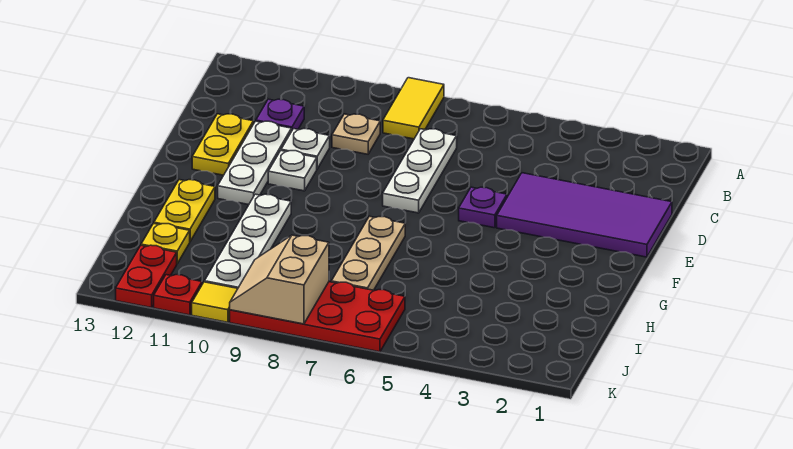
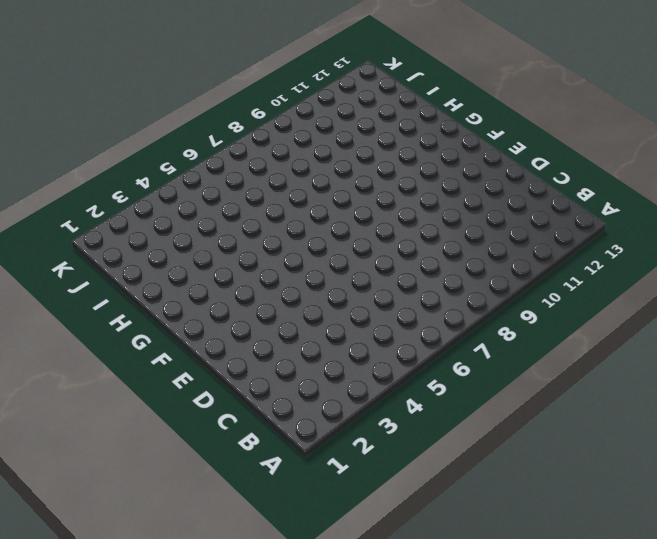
none -> yellow tile A8:B8 level 1
none -> white plate C7:E7 level 1
none -> tan plate C9 level 1

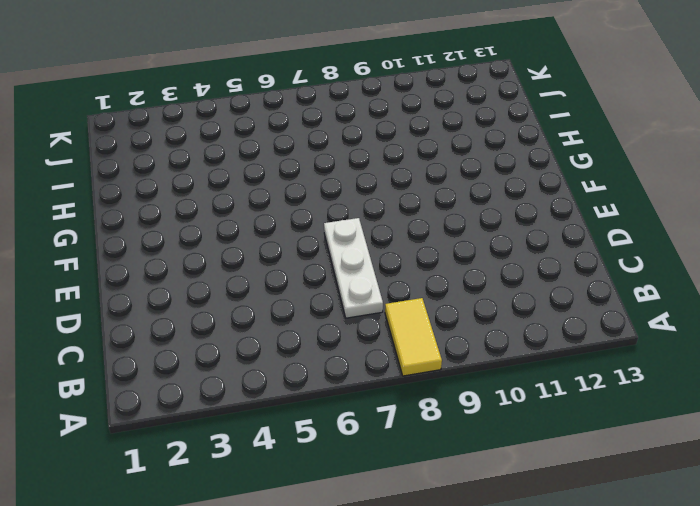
none -> tan plate C9 level 1
none -> purple plate C11 level 1
none -> purple tile D1:E4 level 1

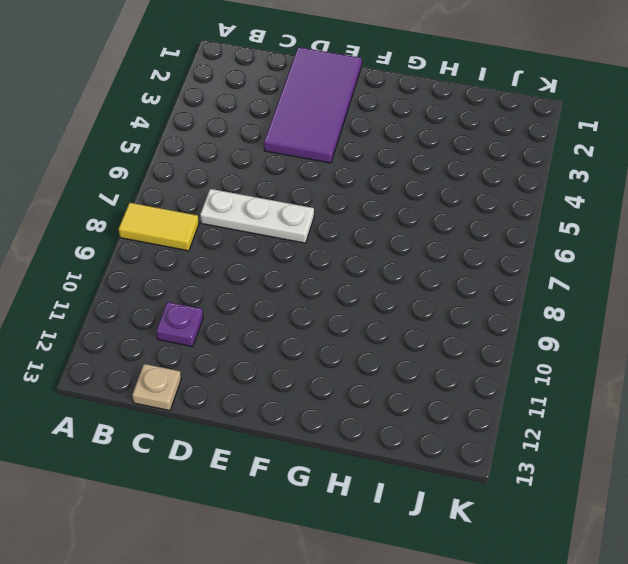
tan plate C13 level 1 -> tan plate C9 level 1
none -> white plate D10 level 1
none -> white plate D11:F11 level 1
none -> yellow plate D12:E12 level 1

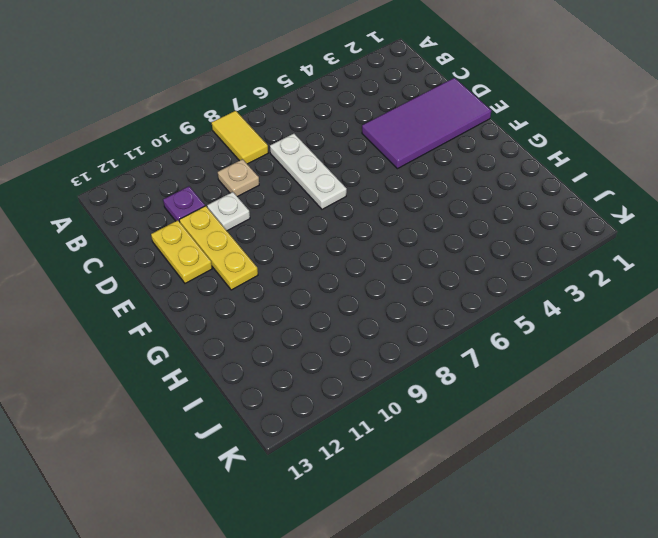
yellow plate D11:F11 level 1 -> white plate D11:F11 level 1
none -> purple plate E5 level 1
none -> white plate E10 level 1
none -> tan plate G7:I7 level 1

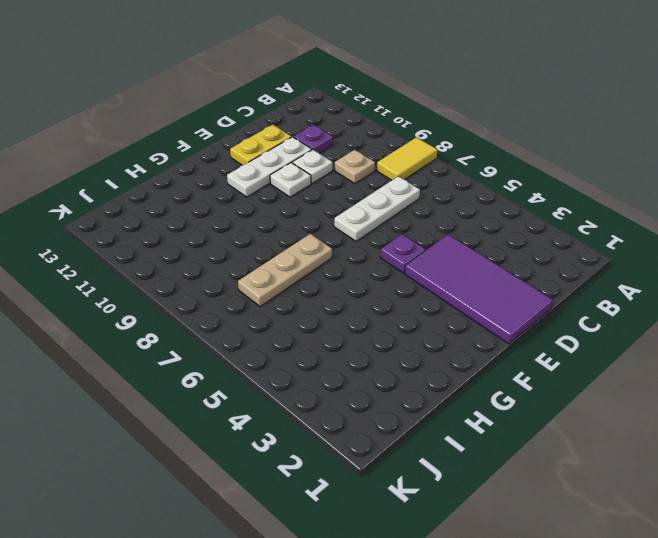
none -> white plate G10:J10 level 1
none -> yellow plate G12:H12 level 1
none -> yellow plate I12 level 1

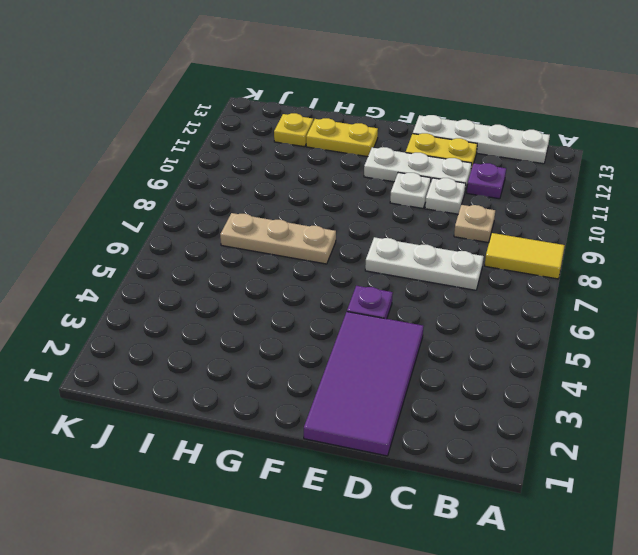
white plate B13:E13 level 1 -> white plate G10:J10 level 1
none -> red plate J6:K9 level 1
none -> red plate J12:K12 level 1
none -> yellow tile K10 level 1

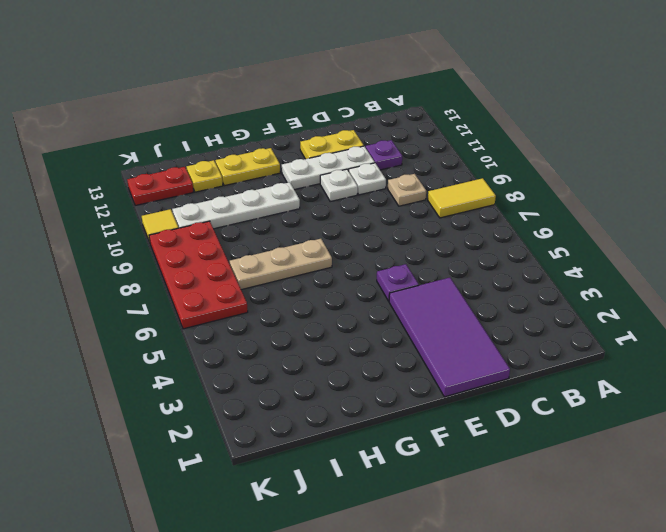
none -> white plate C7:E7 level 1
none -> red plate K11 level 1
none -> tan slope J8:K9 level 2 top 8

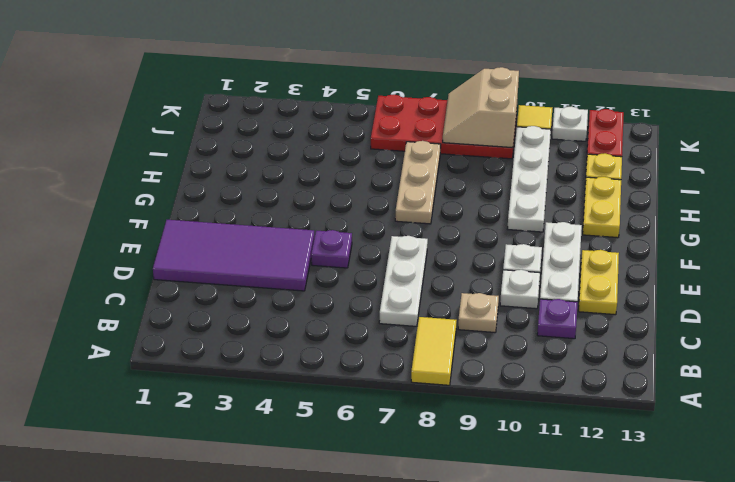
tan slope J8:K9 level 2 top 9 -> tan slope J8:K9 level 2 top 8
white plate K11 level 1 -> red plate K11 level 1

